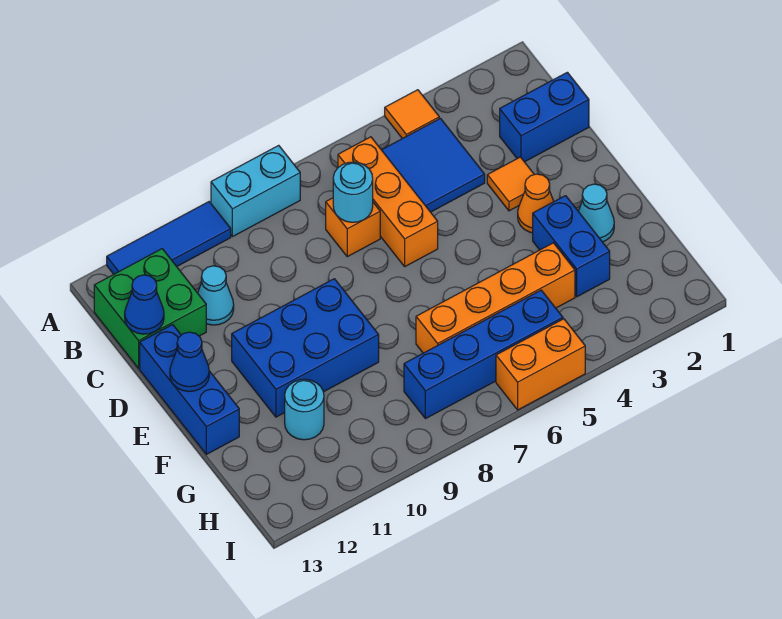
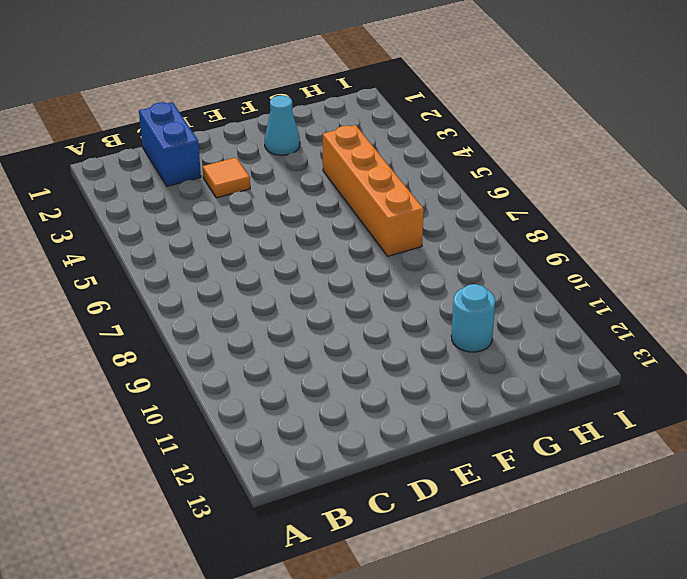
none -> orange tile A4 level 1
none -> cyan brick A8:A9 level 1
none -> blue tile A10:A12 level 1

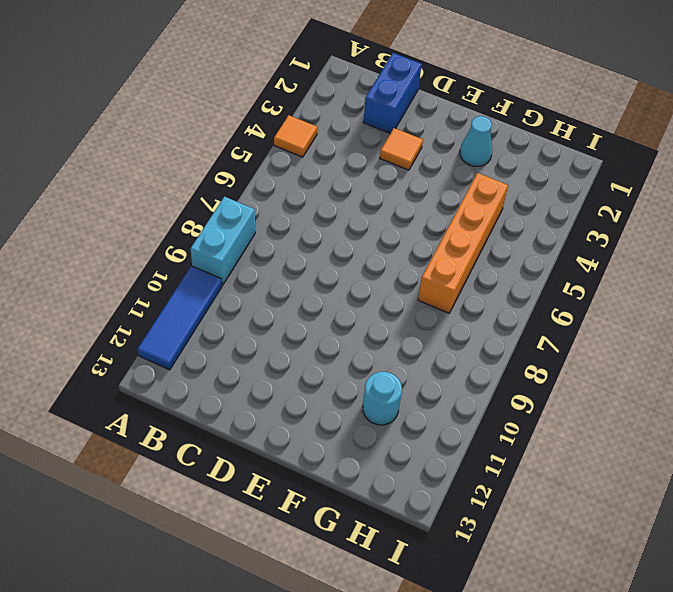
none -> blue tile B4:C5 level 1
none -> orange brick B6:D6 level 1
none -> green brick B12:C13 level 1

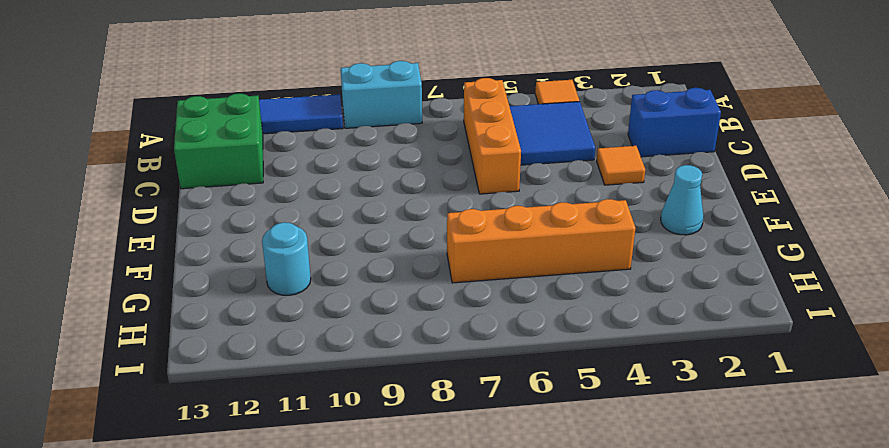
none -> orange brick C7 level 1
none -> cyan cone C11 level 1
none -> blue brick D13:F13 level 1

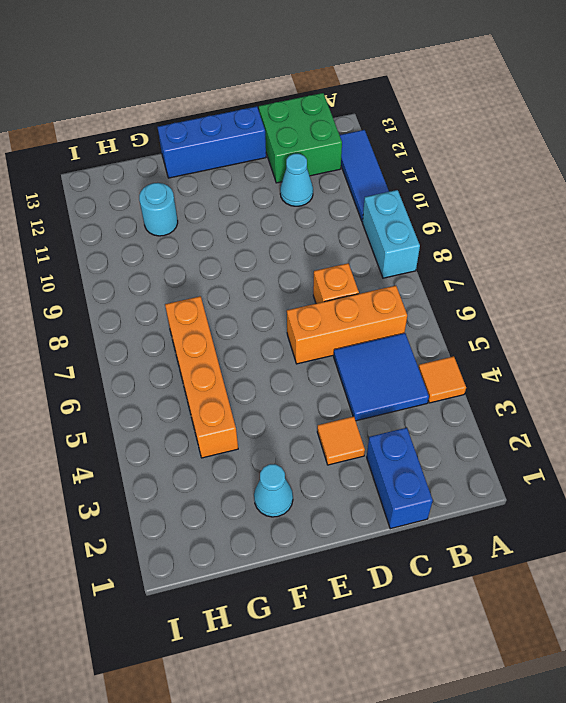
none -> orange cone E3 level 1
none -> blue brick E9:F11 level 1
none -> blue brick F3:G3 level 1

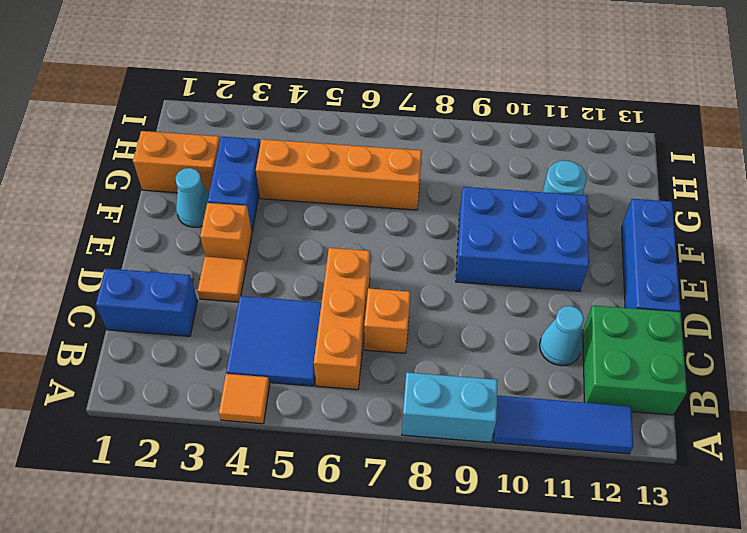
orange brick E3 level 1 -> orange cone E3 level 1
orange brick G1:G2 level 1 -> orange brick I5:I6 level 1
none -> blue brick H5:H8 level 1
none -> cyan round brick C7 level 2
none -> blue cone C13 level 2

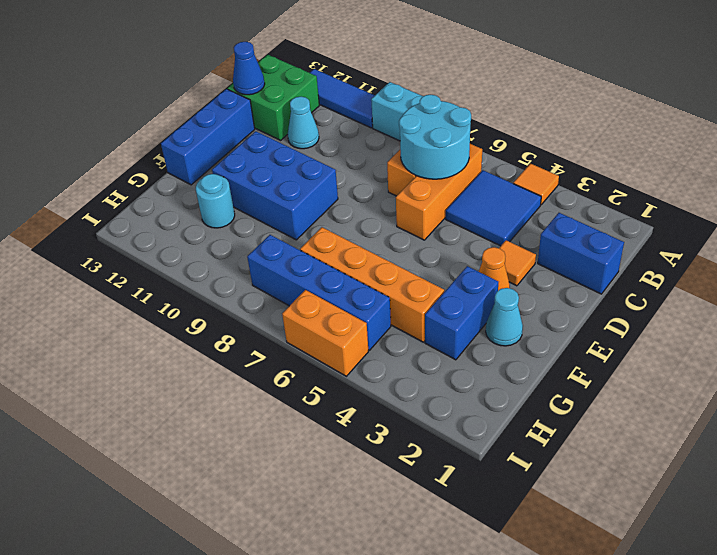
cyan round brick B6:C7 level 2 -> cyan round brick C7 level 2
none -> blue cone E13 level 2

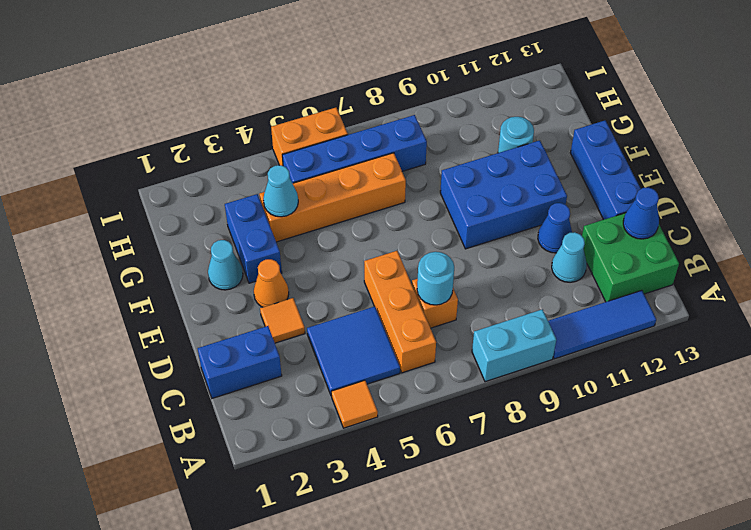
blue cone D11 level 1 -> blue cone E13 level 2
cyan cone G4 level 2 -> none

